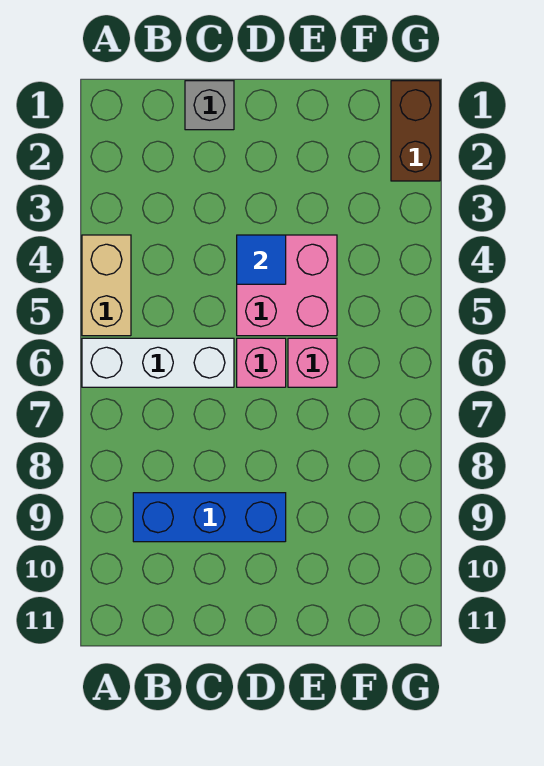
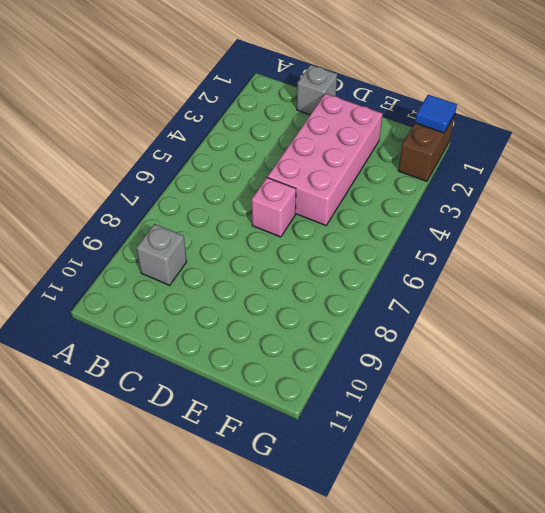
grey brick B9 level 1 -> blue brick B9:D9 level 1
pink brick D2:E5 level 1 -> pink brick D4:E5 level 1
blue tile G1 level 2 -> blue tile D4 level 2
none -> tan brick A4:A5 level 1
none -> white brick A6:C6 level 1

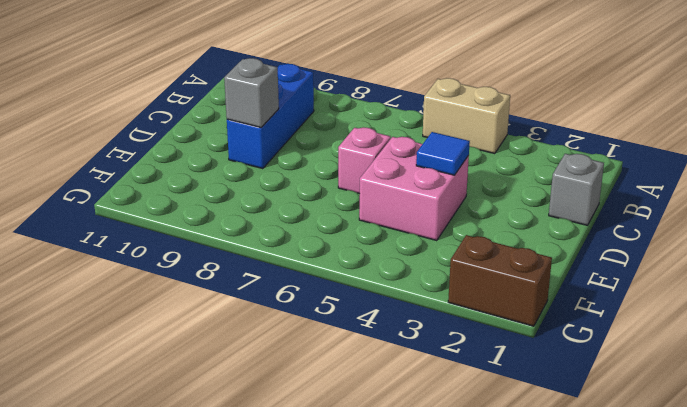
grey brick D9 level 2 -> none
none -> white brick A6:C6 level 1
none -> pink brick E6 level 1

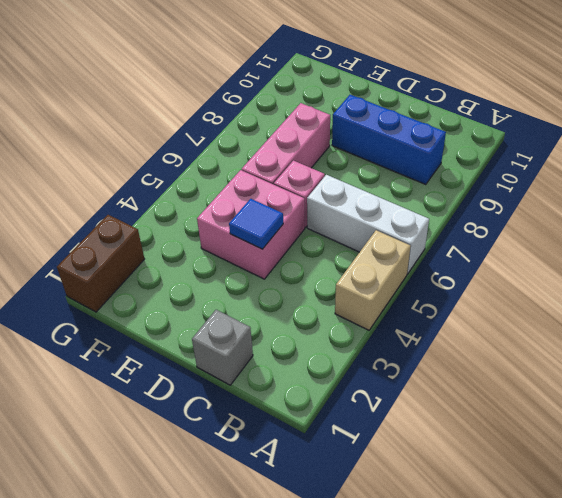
pink brick E6:E8 level 1 -> pink brick E6 level 1

